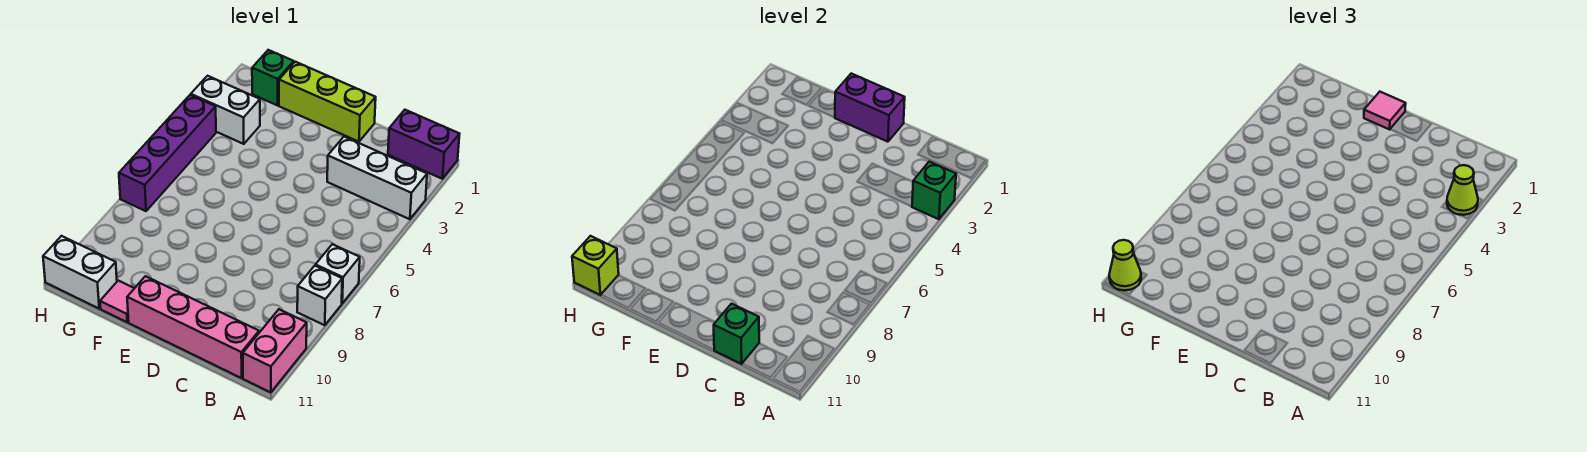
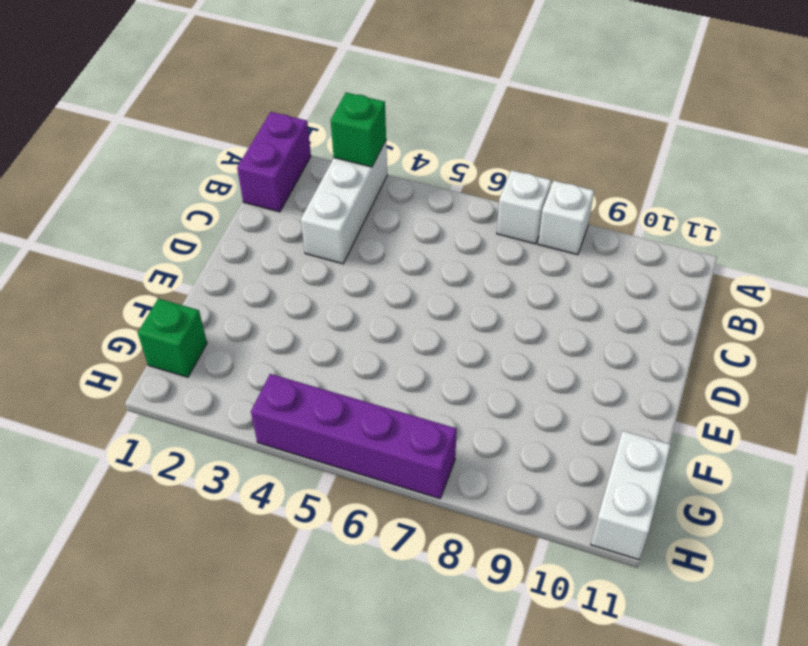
none -> pink brick A10:A11 level 1
none -> pink brick B11:E11 level 1
none -> lime brick D1:F1 level 1

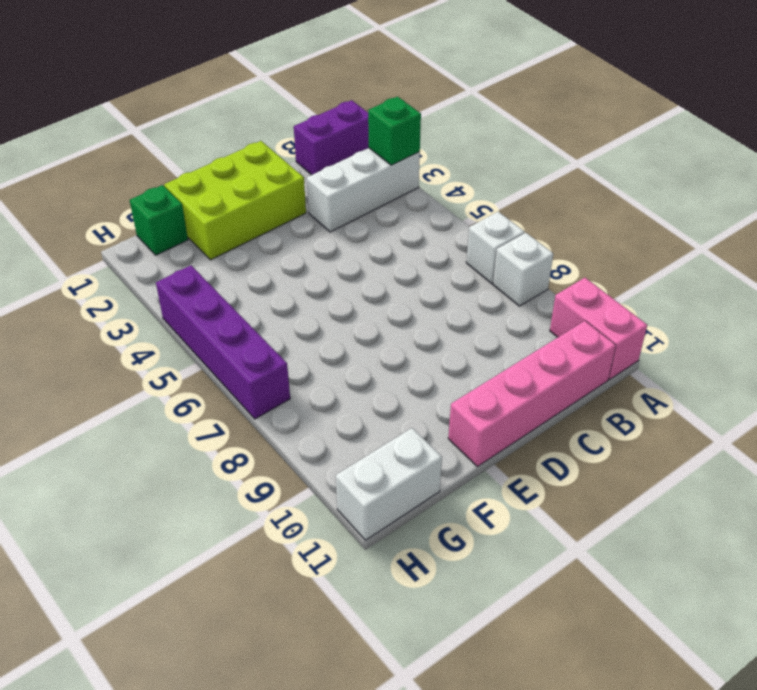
lime brick D1:F2 level 1 -> lime brick D1:F1 level 1
none -> pink tile F11 level 1
none -> white brick G3:H3 level 1
none -> green brick C11 level 2

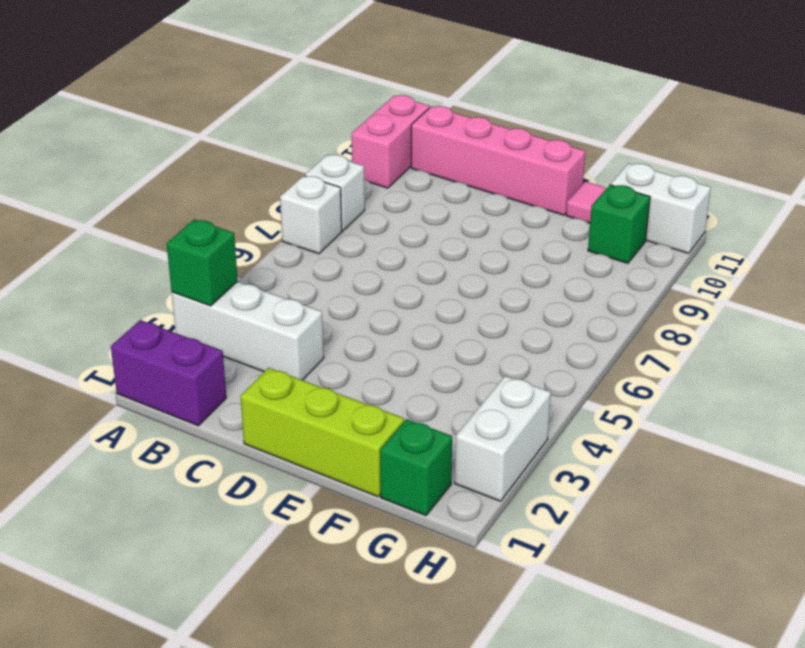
green brick G10 level 1 -> green brick C11 level 2
white brick H2:H3 level 1 -> white brick G3:H3 level 1
none -> purple brick H4:H7 level 1
none -> purple brick D1:E1 level 2
none -> lime brick H11 level 2

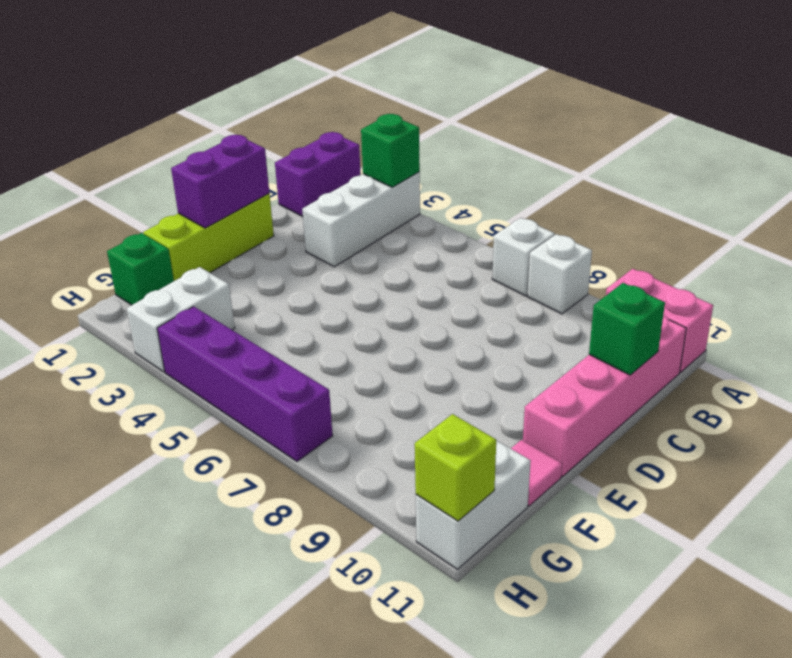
none -> lime cone A3 level 3
none -> pink tile E1 level 3
none -> lime cone H11 level 3

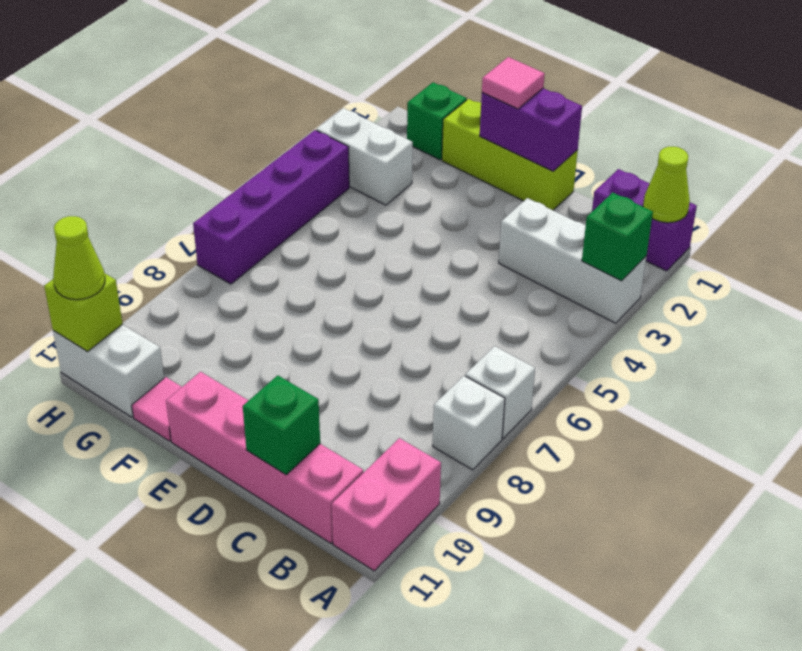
lime cone A1 level 2 -> lime cone A3 level 3

